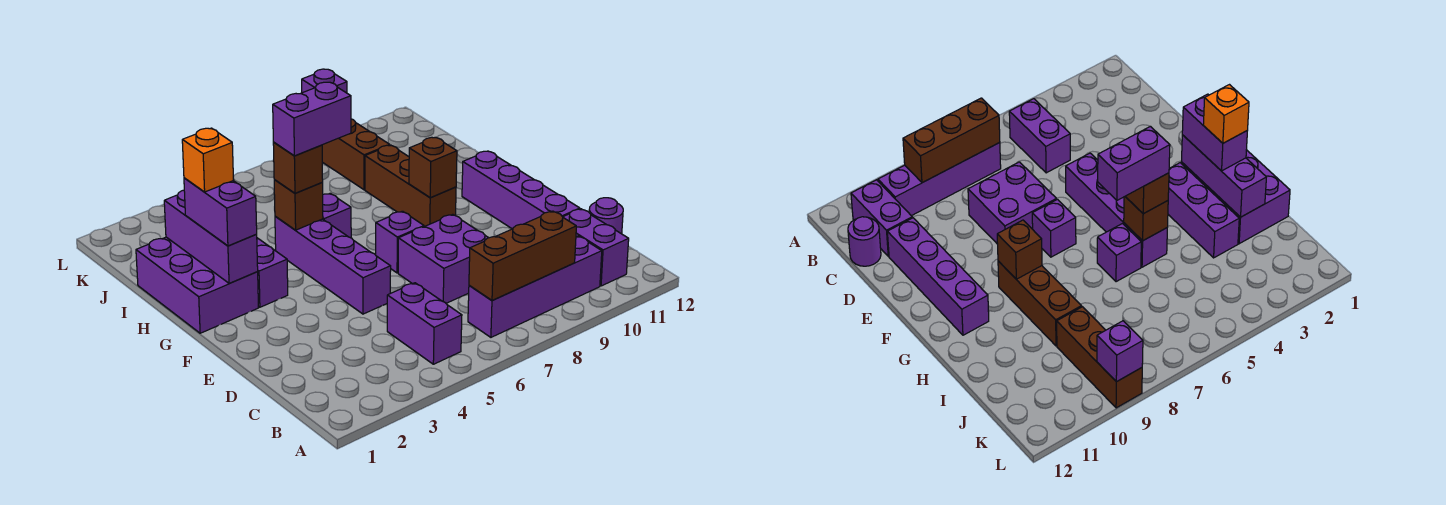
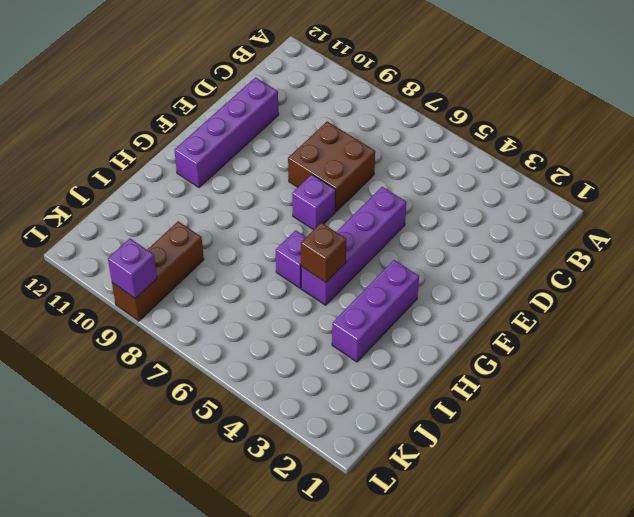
brown brick D7:E8 level 1 -> purple brick D7:E8 level 1
none -> purple brick B5:C5 level 1
none -> purple brick B7:B10 level 1
none -> purple brick B11:C11 level 1

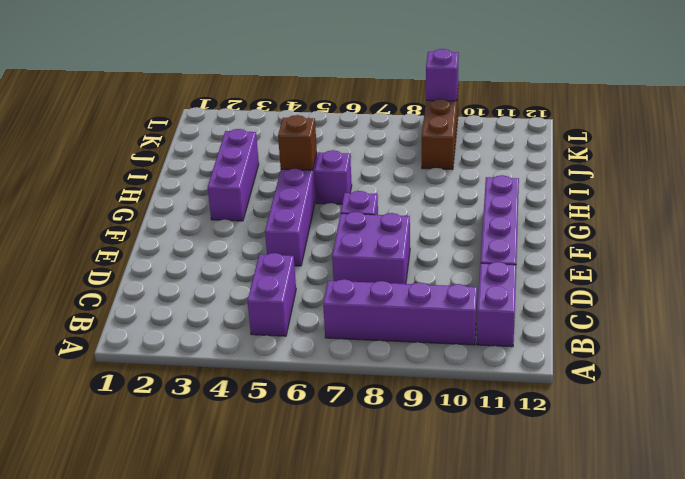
none -> purple round brick C12 level 1
none -> purple brick G1:I2 level 1
none -> brown brick G9:I9 level 1

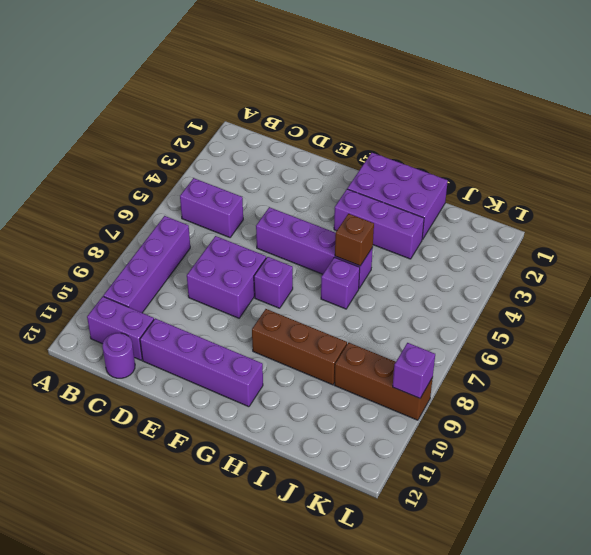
none -> brown brick B7:B9 level 2
none -> purple brick G2:I2 level 2
none -> brown brick G9 level 2

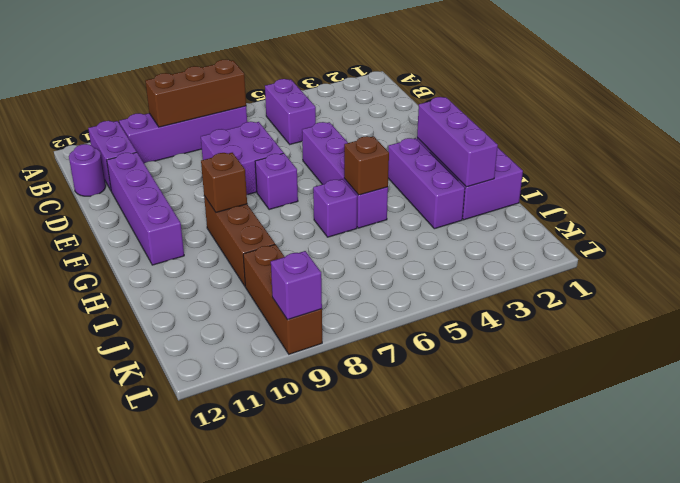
none -> purple brick G2:H2 level 3
none -> brown brick H5 level 3
none -> orange brick H2 level 4

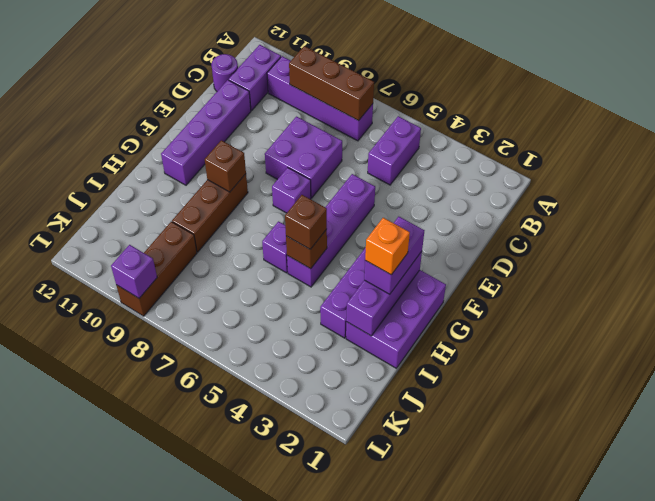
none -> purple brick H5:H6 level 4

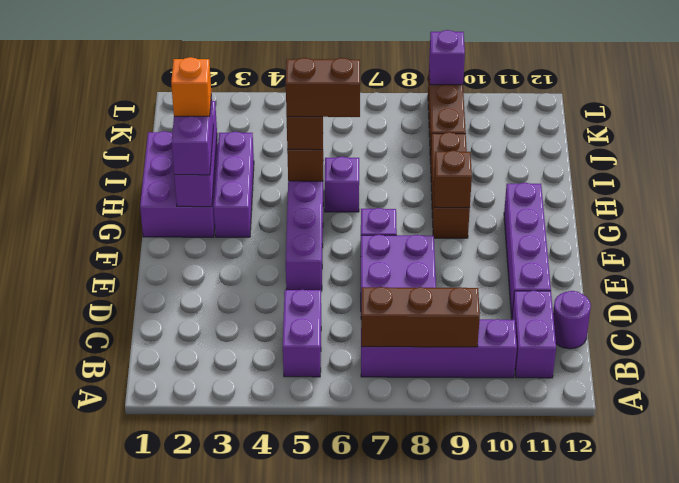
brown brick H5:H6 level 4 -> purple brick H5:H6 level 4

